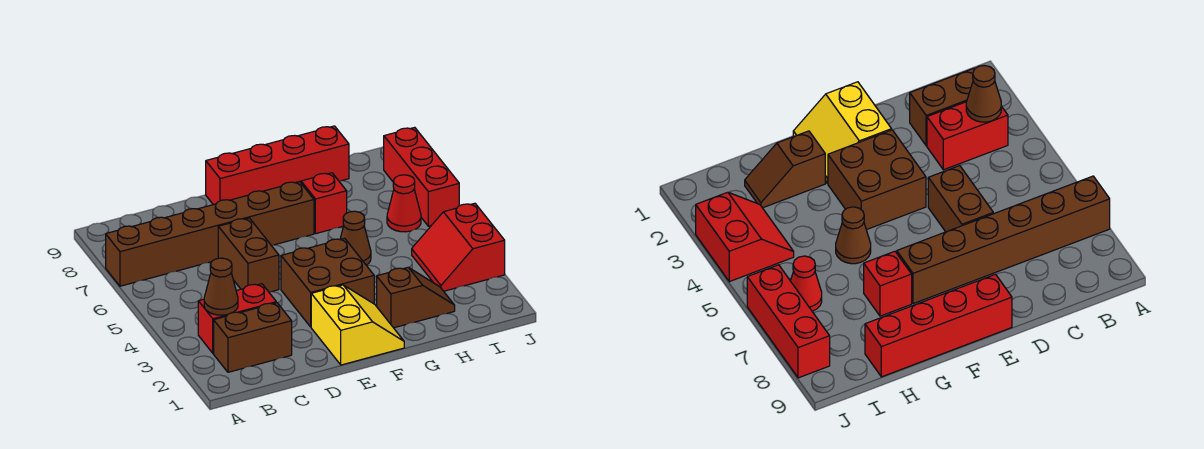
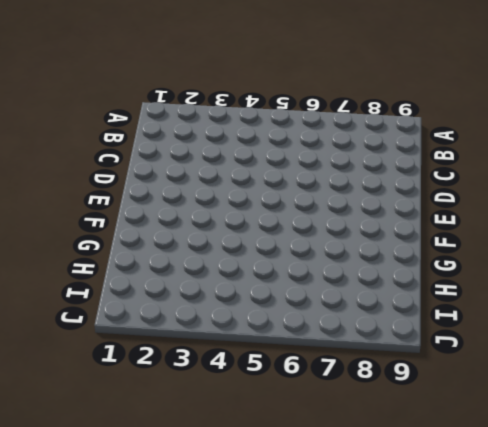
none -> brown brick A7:F7 level 1
none -> brown brick B2:C2 level 1
none -> red brick B3:C3 level 1

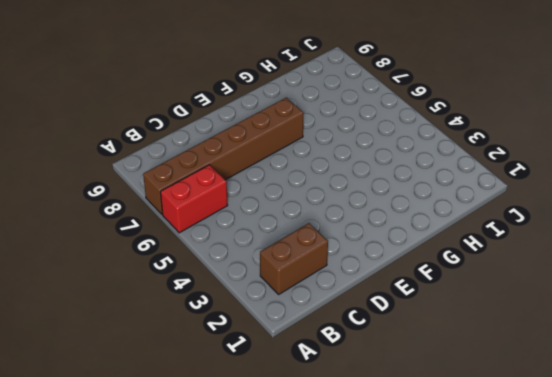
red brick A6:B6 level 1 -> red brick B3:C3 level 1
none -> brown brick D5:D6 level 1
none -> yellow slope E1:F2 level 1 top E
none -> brown brick E3:F4 level 1

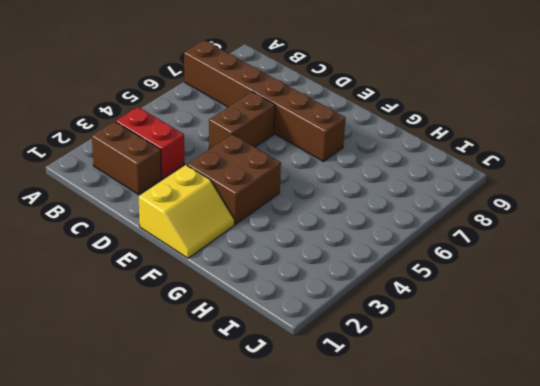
none -> red brick E9:H9 level 1
none -> brown slope G2:H2 level 1 top G
none -> brown cone G5 level 1

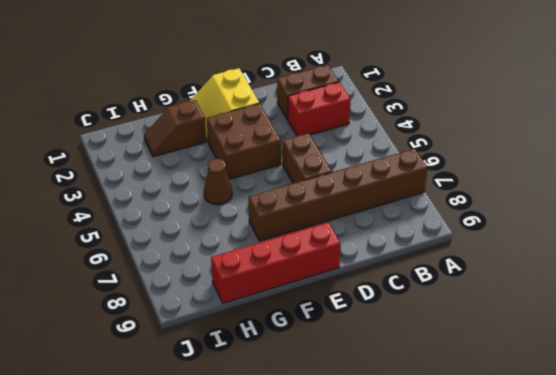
none -> red brick G7 level 1
none -> red slope I3:J4 level 1 top J
none -> red cone I6 level 1

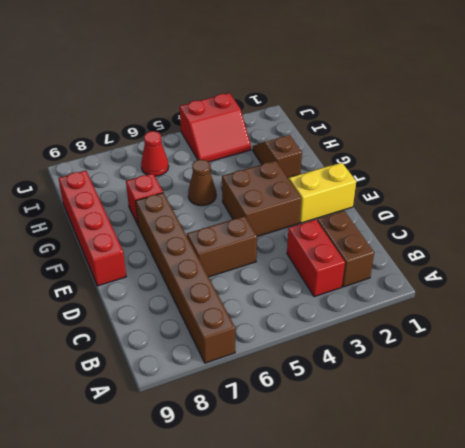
none -> red brick J6:J8 level 1
none -> brown cone B3 level 2

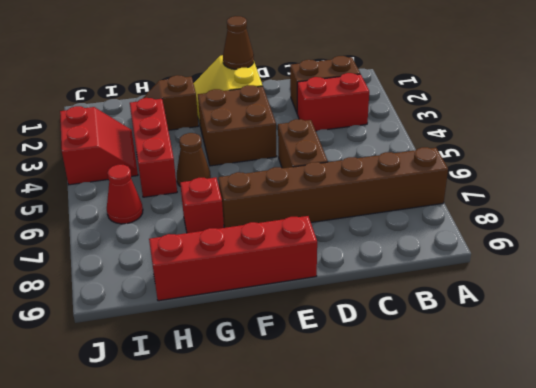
brown cone E1 level 2 -> brown cone B3 level 2
red brick H3:H5 level 1 -> red brick J6:J8 level 1

